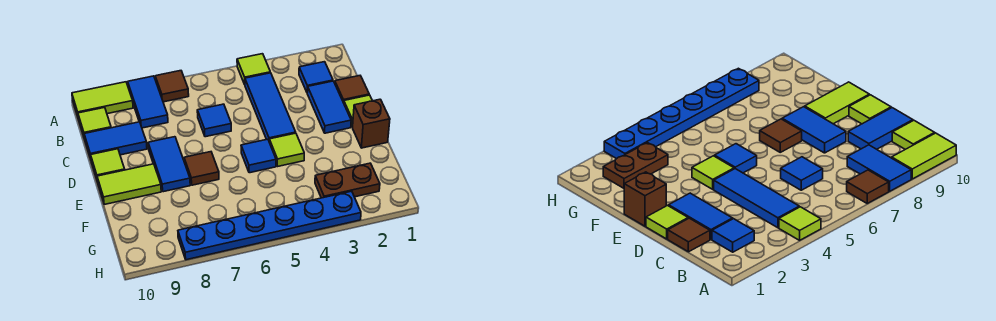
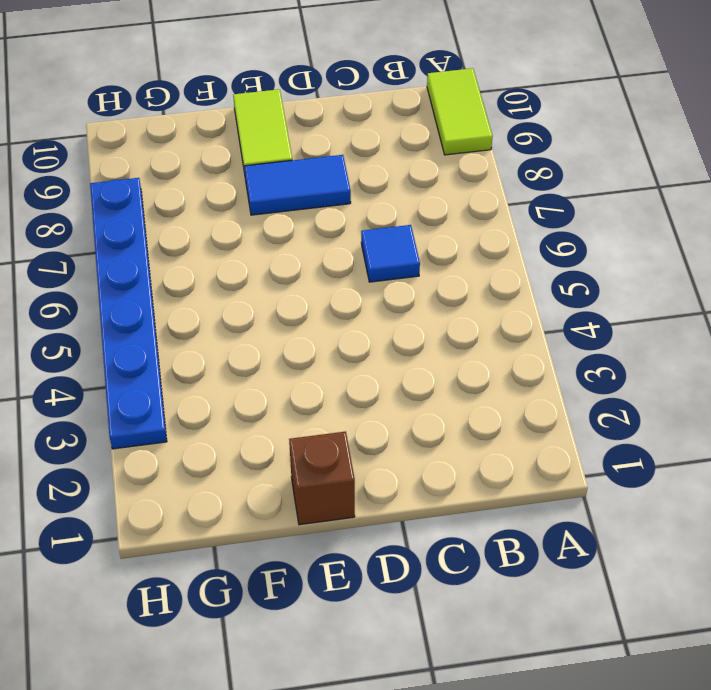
none -> lime tile A4 level 1
none -> brown tile A7 level 1
none -> blue tile A8:B8 level 1

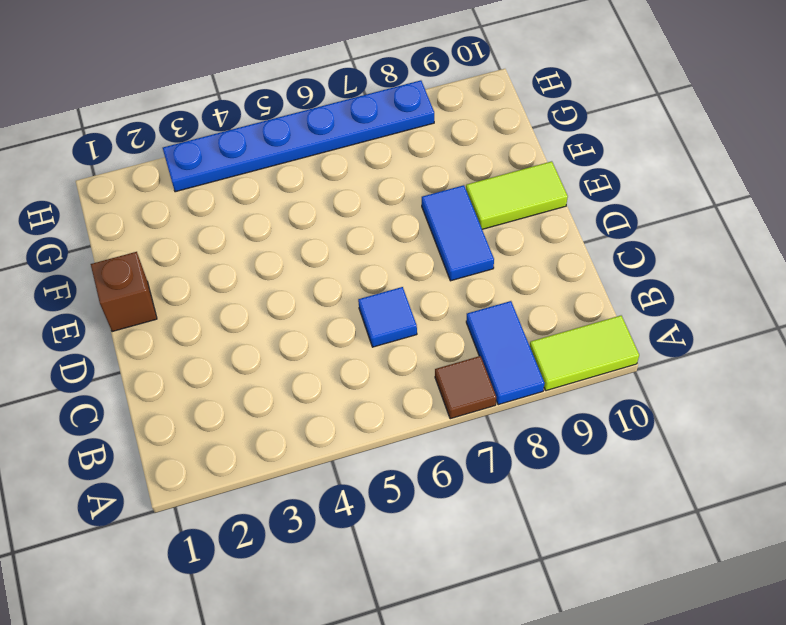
none -> lime tile A4 level 1
none -> blue tile B2 level 1
none -> blue tile B4:D4 level 1

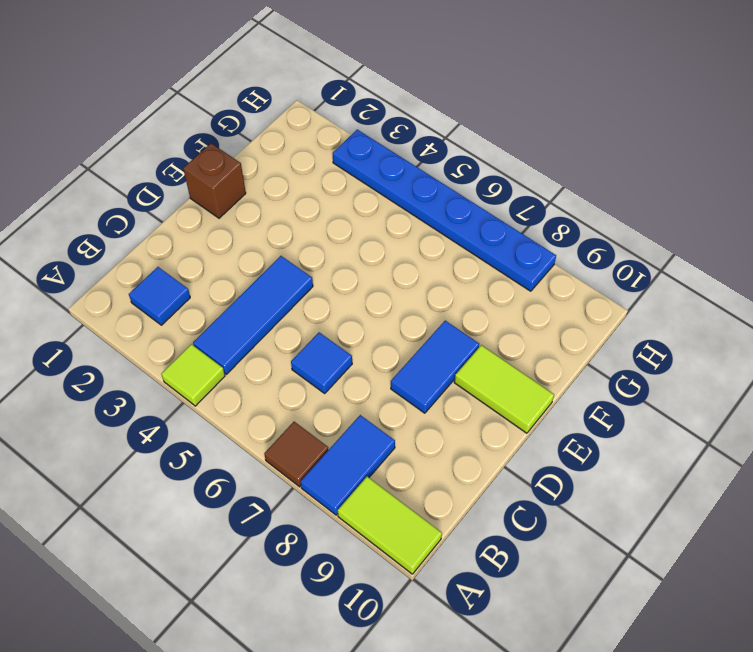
none -> lime tile B10 level 1
none -> brown tile C1 level 1
none -> blue tile C2:D2 level 1

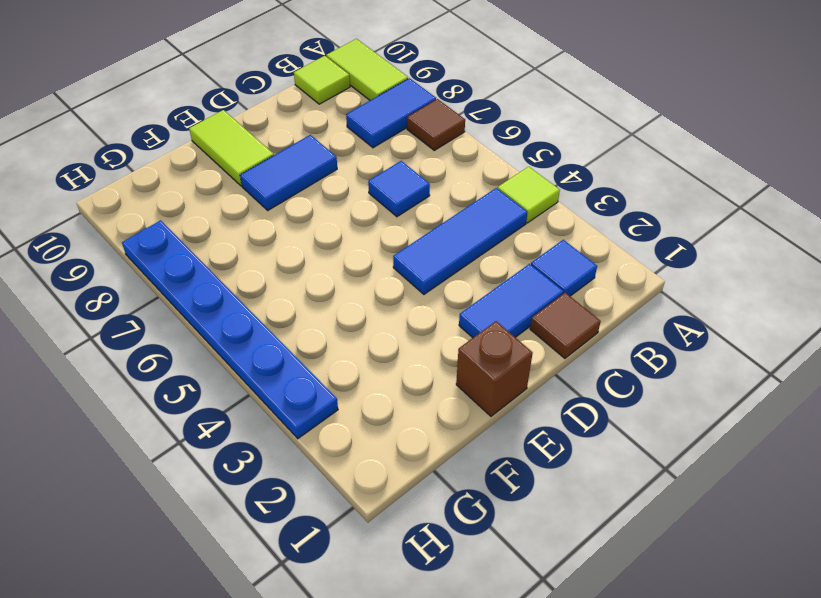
none -> blue tile C9:C10 level 1
none -> lime tile D1 level 1
none -> lime tile D10 level 1

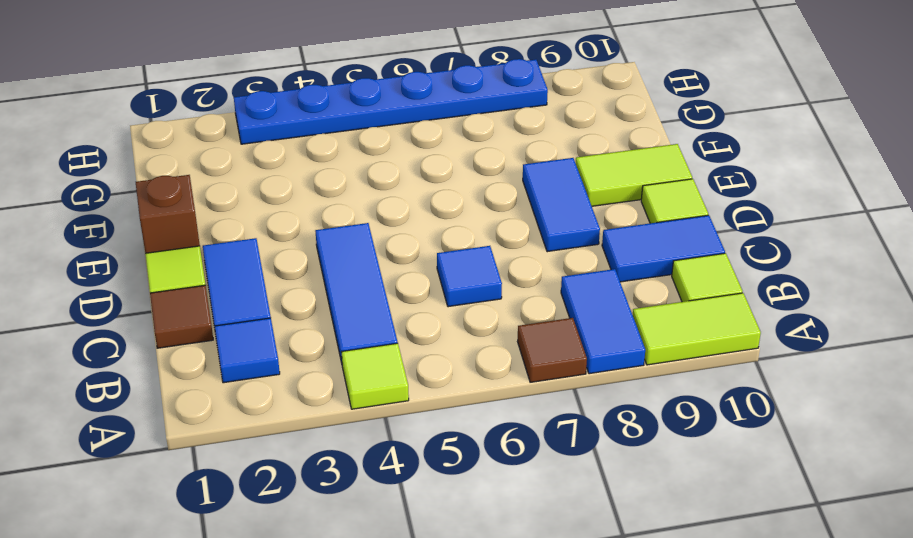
none -> lime tile E4 level 1
none -> blue tile E5 level 1
none -> brown tile E7 level 1

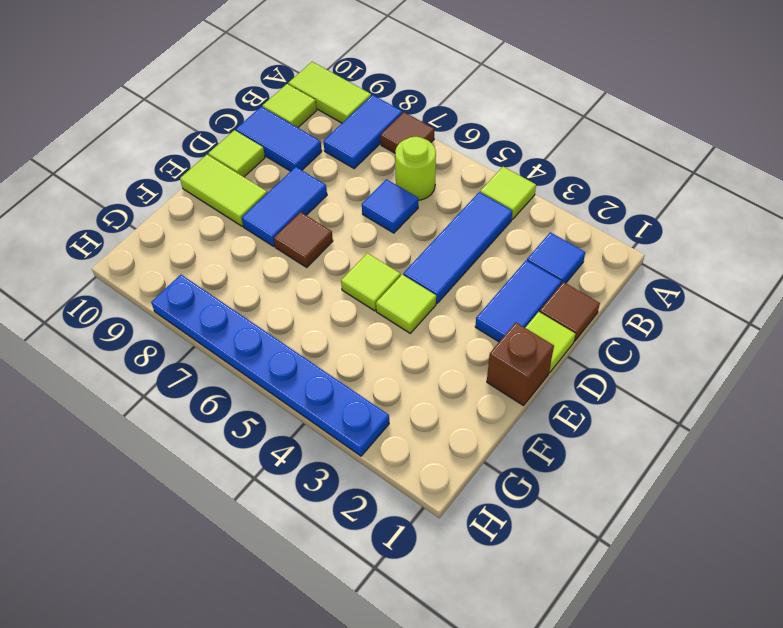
lime round brick B6 level 1 -> none
lime tile E5 level 1 -> blue tile E5 level 1
none -> brown plate G2:G3 level 1

